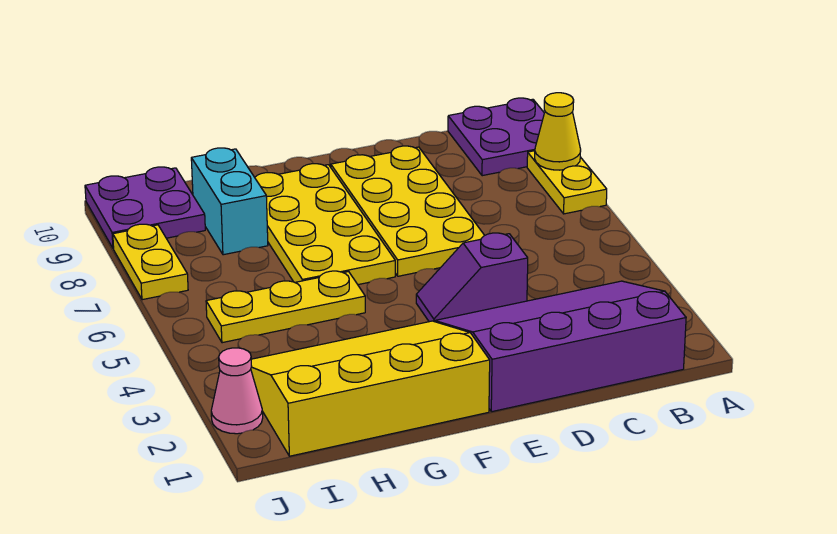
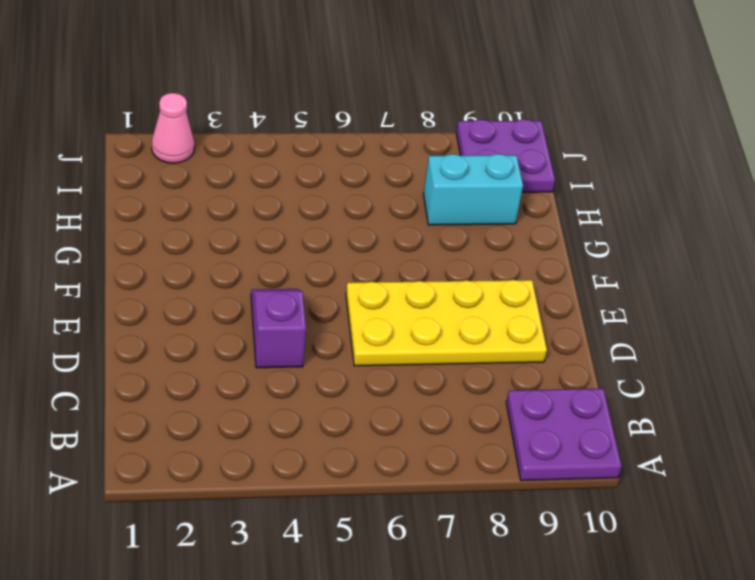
none -> yellow plate A7:A8 level 1
none -> purple slope B1:E3 level 1 top 1
none -> yellow slope F1:I3 level 1 top 1

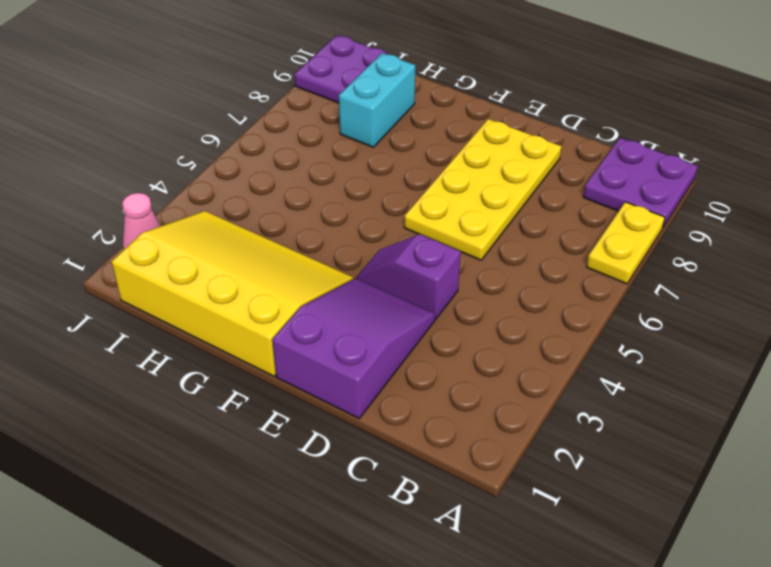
purple slope D1:E3 level 1 top 1 -> purple slope B1:E3 level 1 top 1
none -> yellow plate F6:G9 level 1
none -> yellow plate G5:I5 level 1
none -> yellow plate J7:J8 level 1

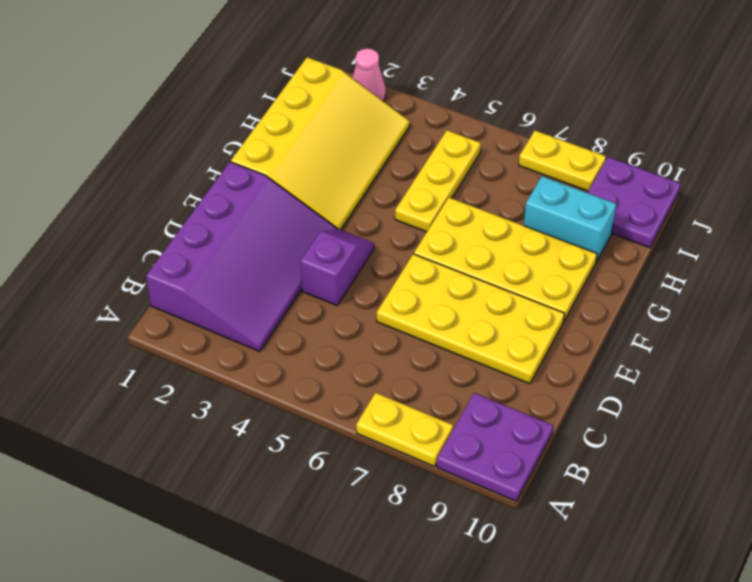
none -> yellow cone A8 level 2

